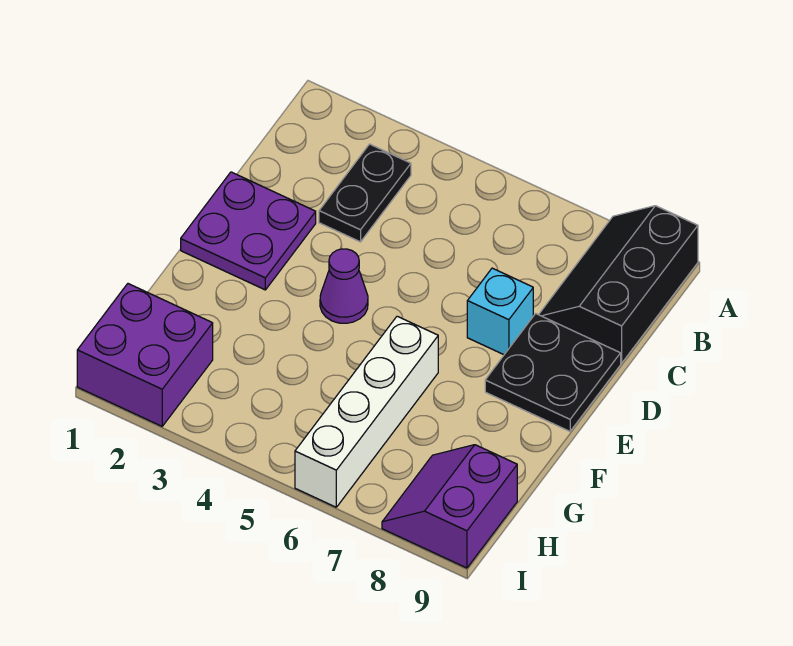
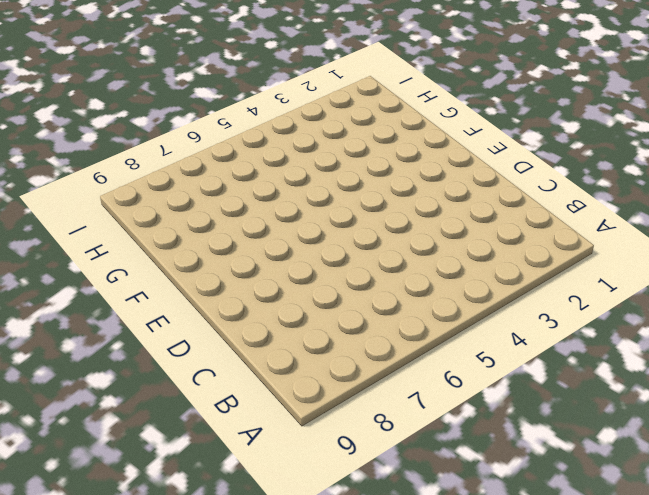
none -> black slope A8:C9 level 1 top 9
none -> black plate B3:C3 level 1

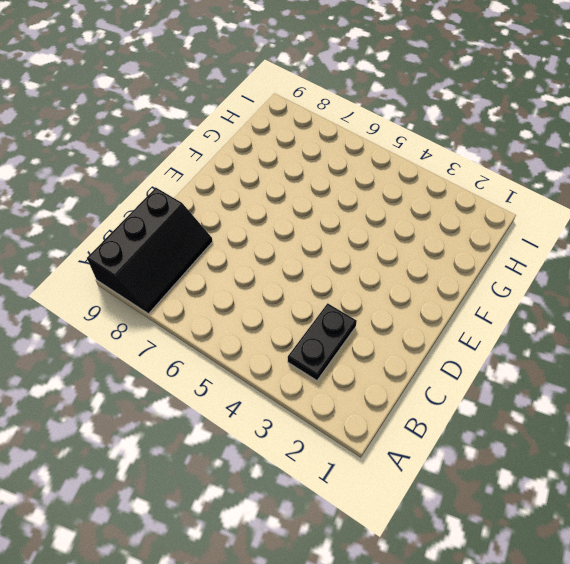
none -> purple plate D1:E2 level 1
none -> cyan brick D7 level 1

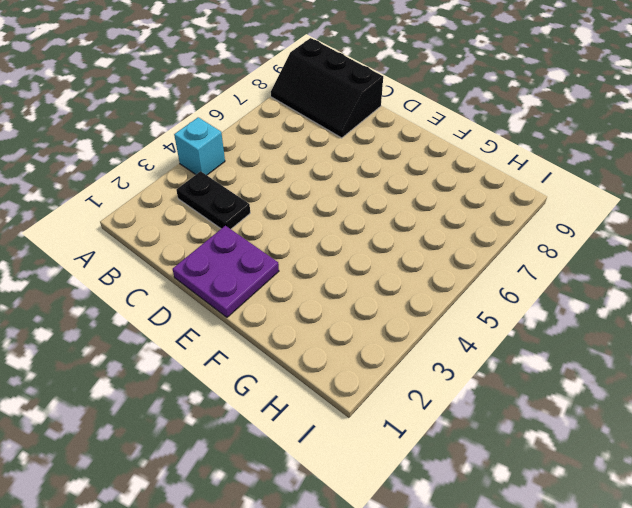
cyan brick A4 level 1 -> cyan brick D7 level 1
none -> black plate D8:E9 level 1
none -> purple cone E4 level 1

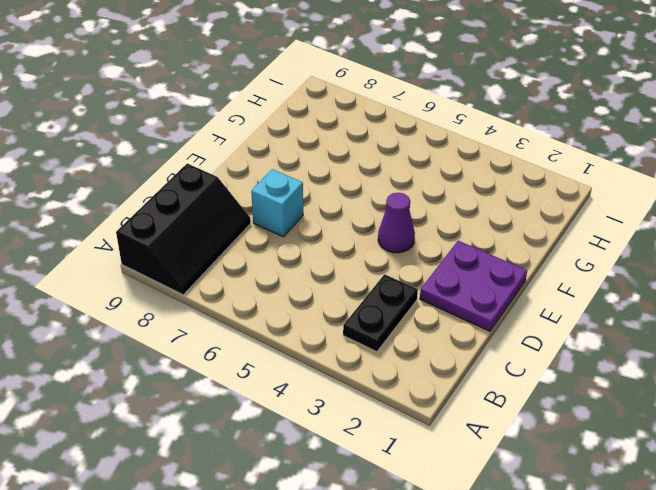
none -> black plate D8:E9 level 1
none -> white brick F6:I6 level 1

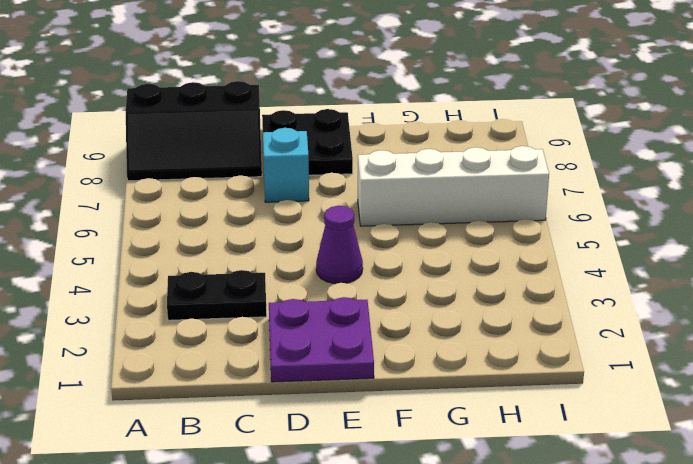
none -> purple brick H1:I2 level 1
none -> purple slope H8:I9 level 1 top 9

